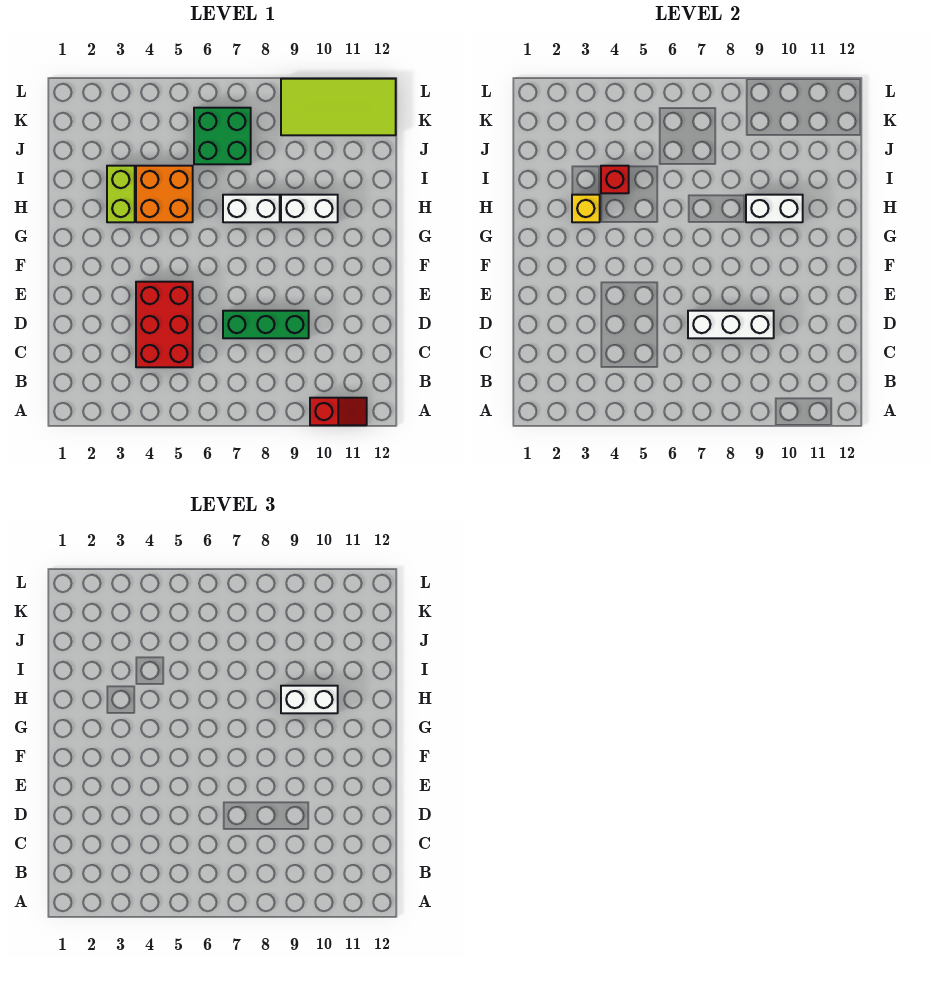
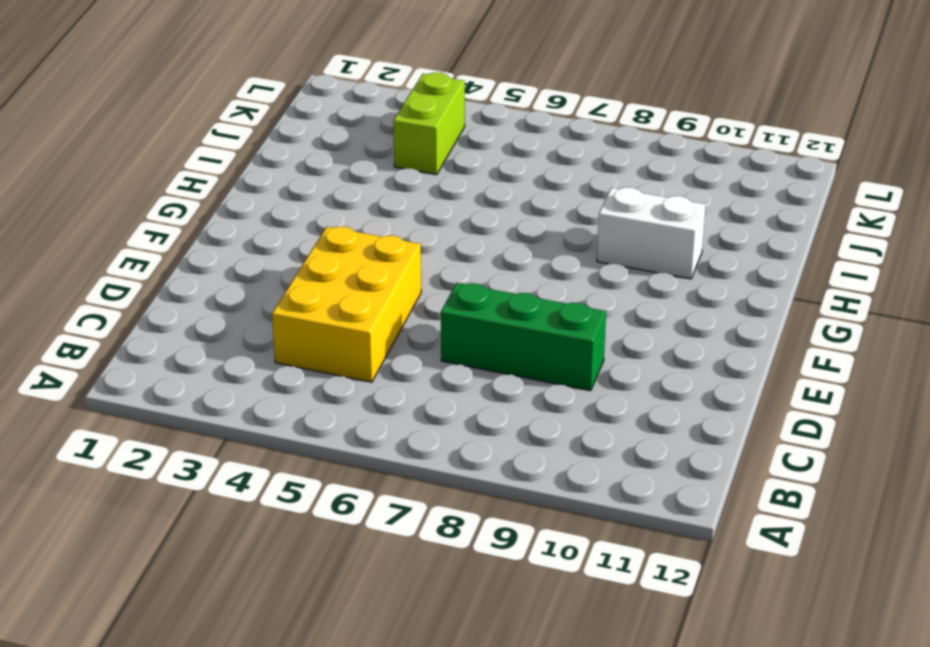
yellow brick C4:E5 level 1 -> red brick C4:E5 level 1
lime brick J4:K4 level 1 -> lime brick H3:I3 level 1
none -> red slope A10:A11 level 1 top 10
none -> orange brick H4:I5 level 1
none -> white brick H7:H8 level 1

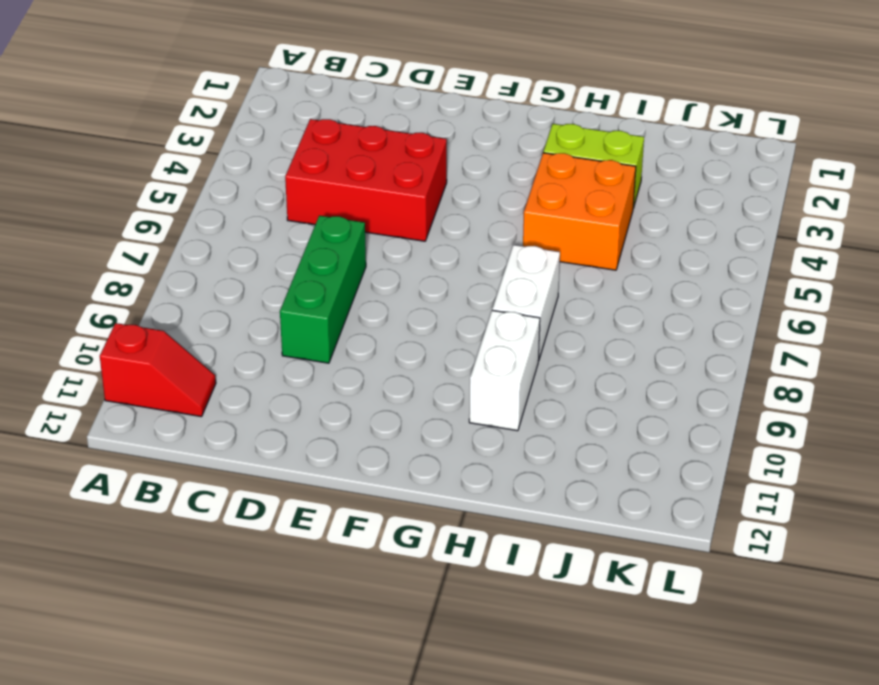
red slope A11:B11 level 1 top A -> red slope A10:A11 level 1 top 10
none -> green brick J6:K7 level 1
none -> lime tile K9:L12 level 1
none -> white brick D7:D9 level 2

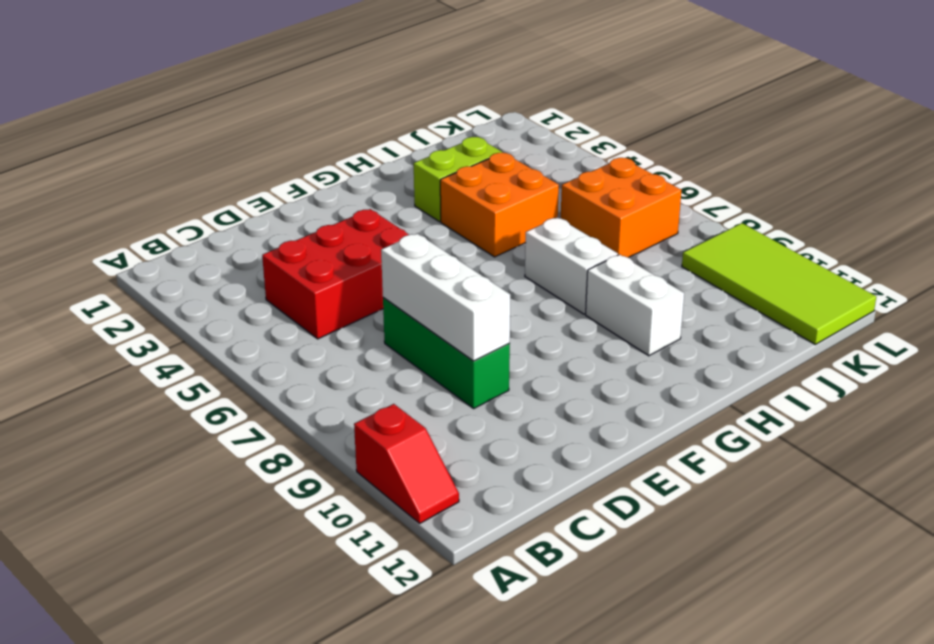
orange brick J6:K7 level 1 -> green brick J6:K7 level 1
none -> yellow brick H3 level 2
none -> white brick H9:H10 level 2
none -> red brick I4 level 2

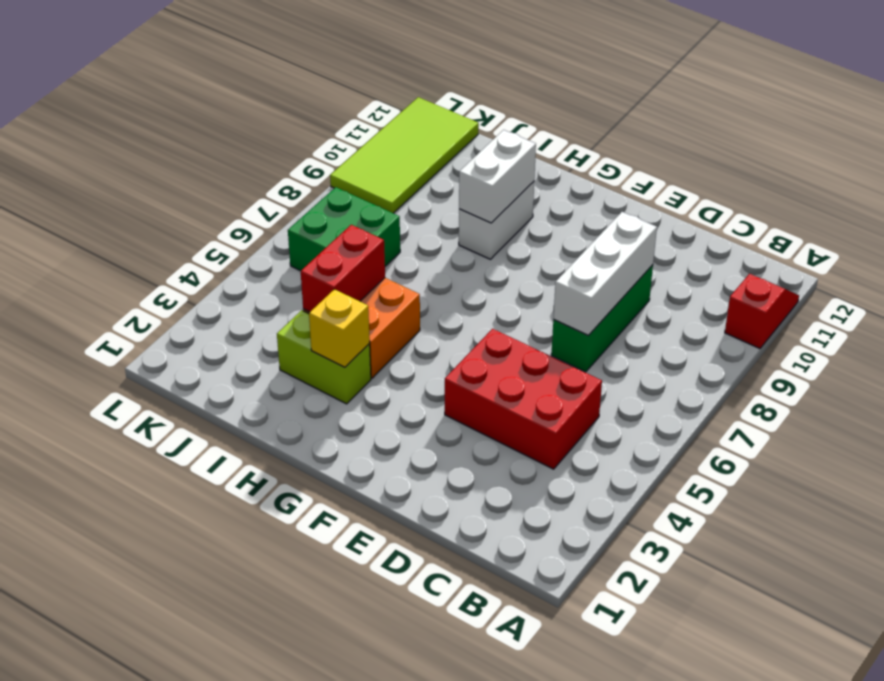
red brick I4:I5 level 2 -> red brick I4 level 2
none -> white brick H7:H8 level 1
none -> white brick H9:H10 level 3

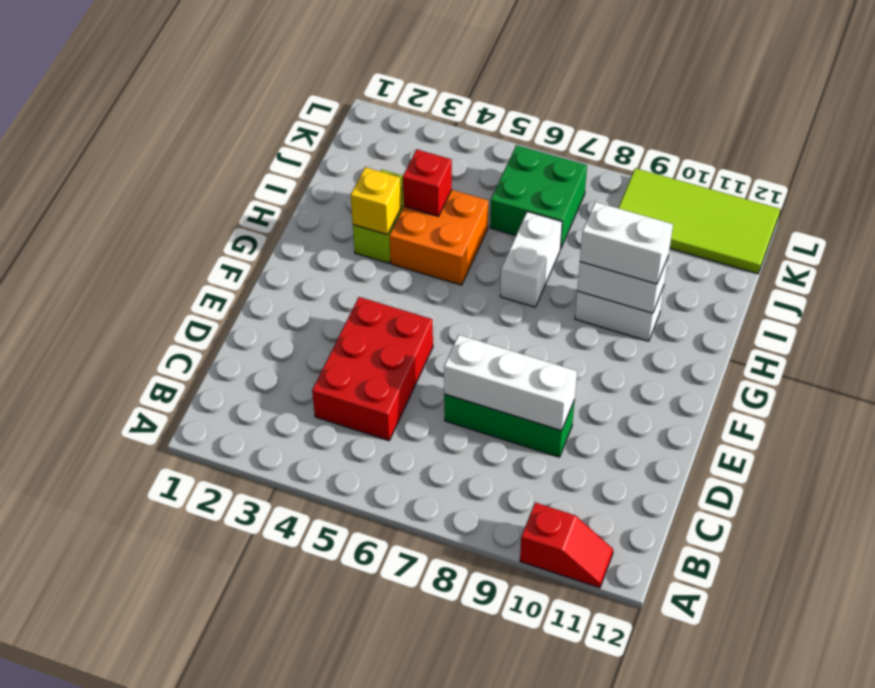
white brick H7:I7 level 1 -> white brick H7:H8 level 1

